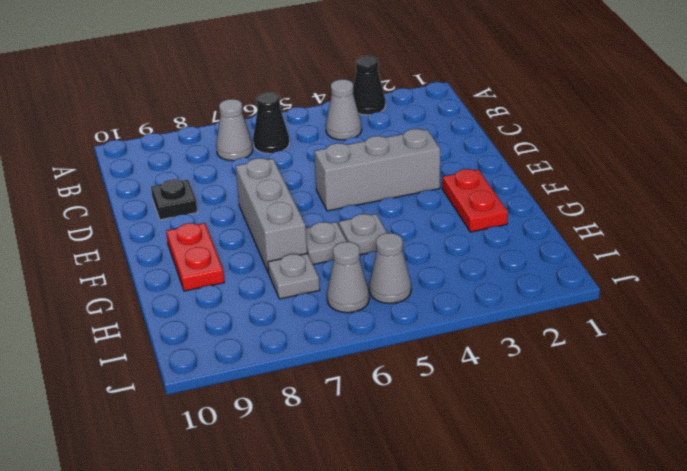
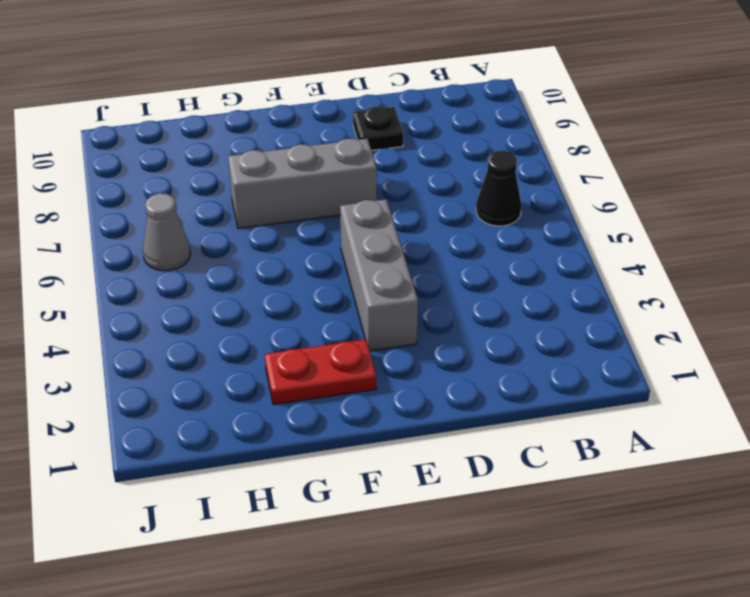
none -> black cone A3 level 1
none -> grey cone B4 level 1
none -> grey cone B7 level 1

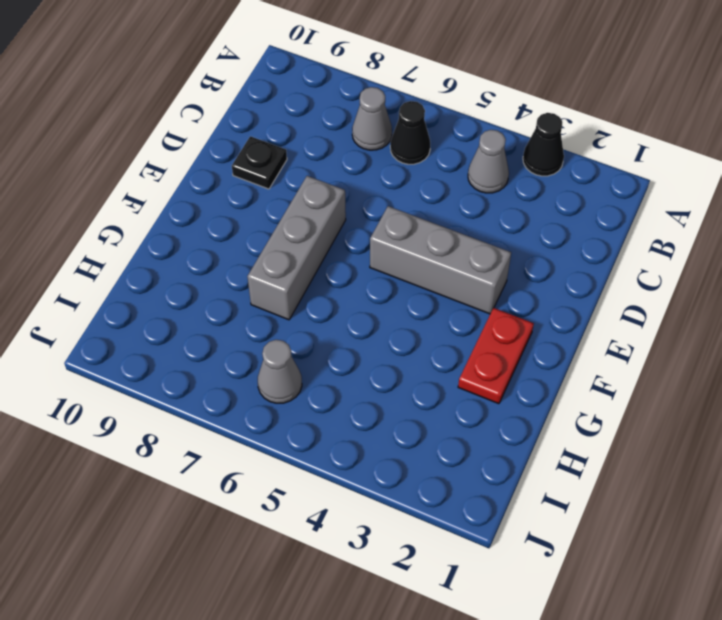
none -> red plate F9:G9 level 1
none -> grey plate G5 level 1
none -> grey plate G6 level 1

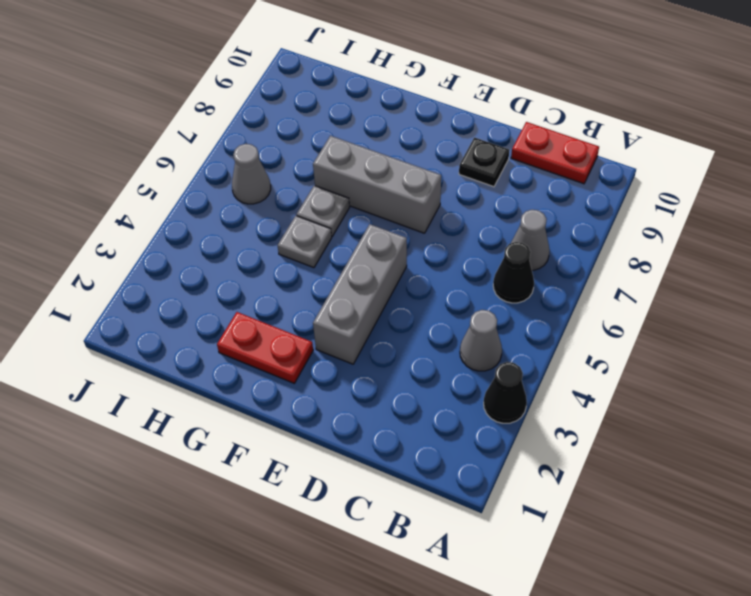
red plate B10:C10 level 1 -> red plate F9:G9 level 1
none -> grey plate H7 level 1
none -> grey cone I5 level 1

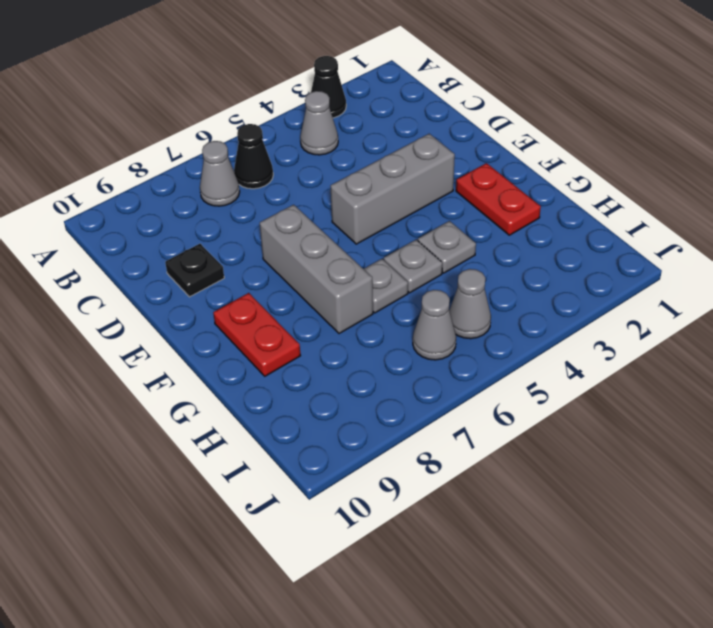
grey plate G4 level 1 -> grey plate H7 level 1

